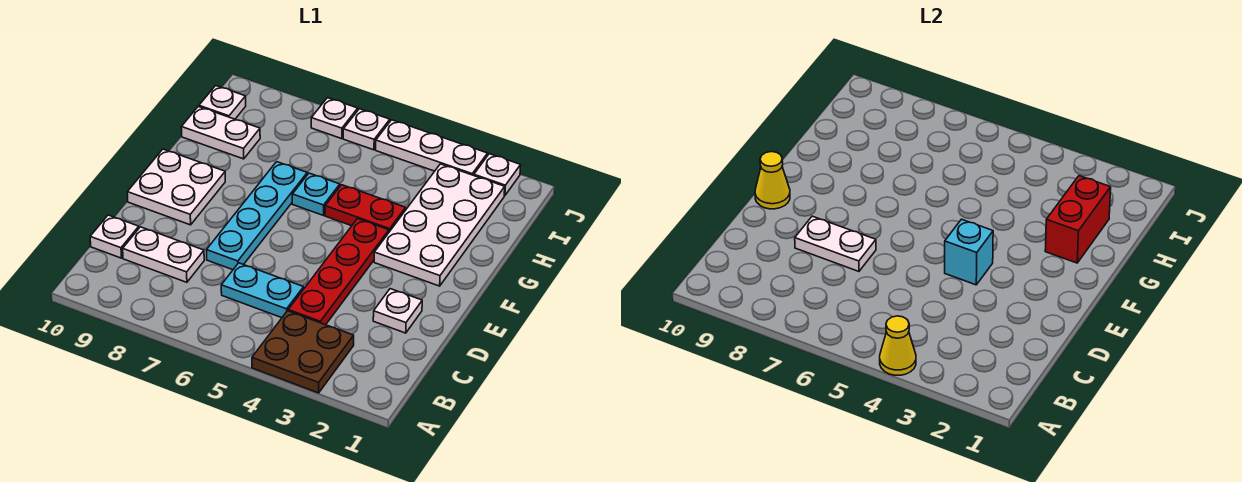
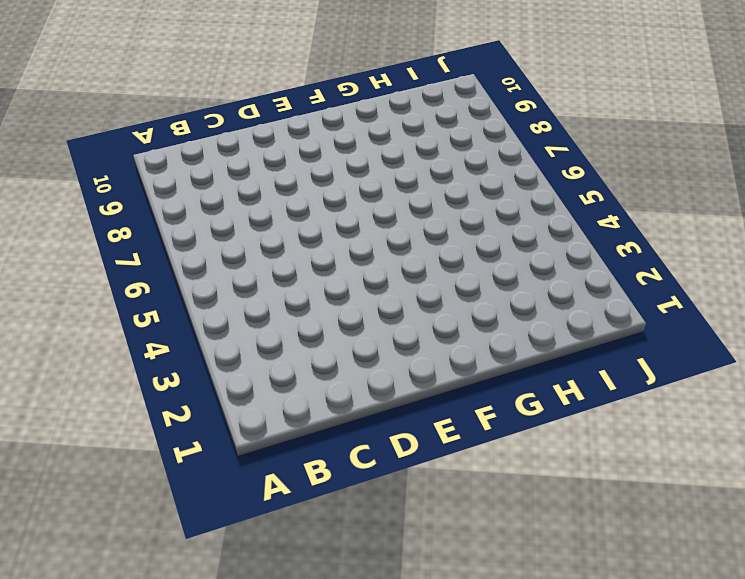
none -> brown plate A3:B4 level 1
none -> red plate C4:F4 level 1
none -> cyan plate C5:C6 level 1

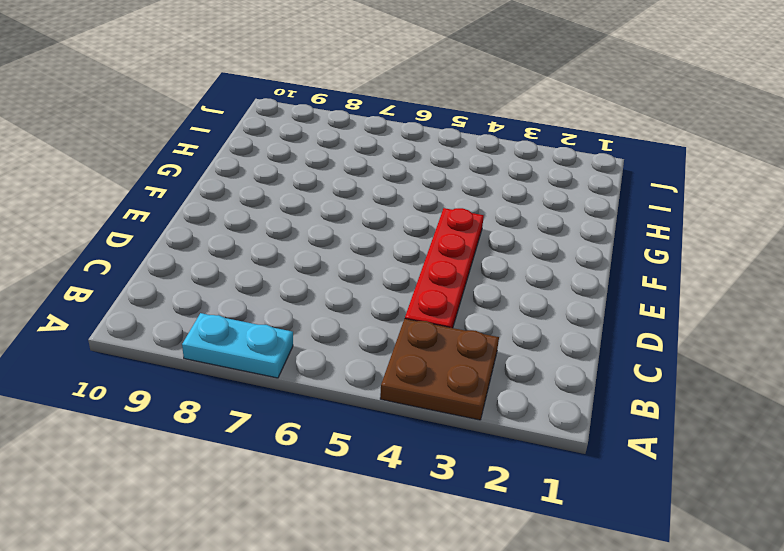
cyan plate A7:A8 level 1 -> cyan plate C5:C6 level 1
none -> white plate C8:C9 level 1
none -> white plate C10 level 1
none -> white plate D2 level 1

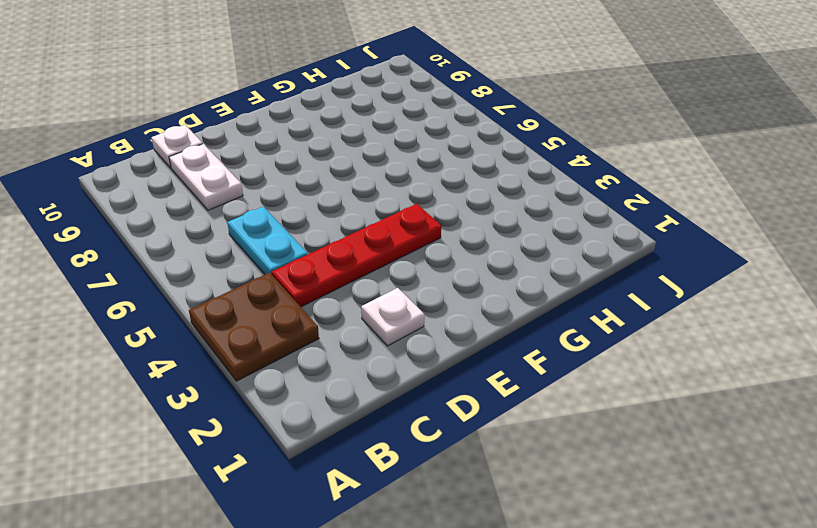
none -> cyan plate D7:G7 level 1
none -> white plate E9:F10 level 1
none -> white plate F2:I3 level 1

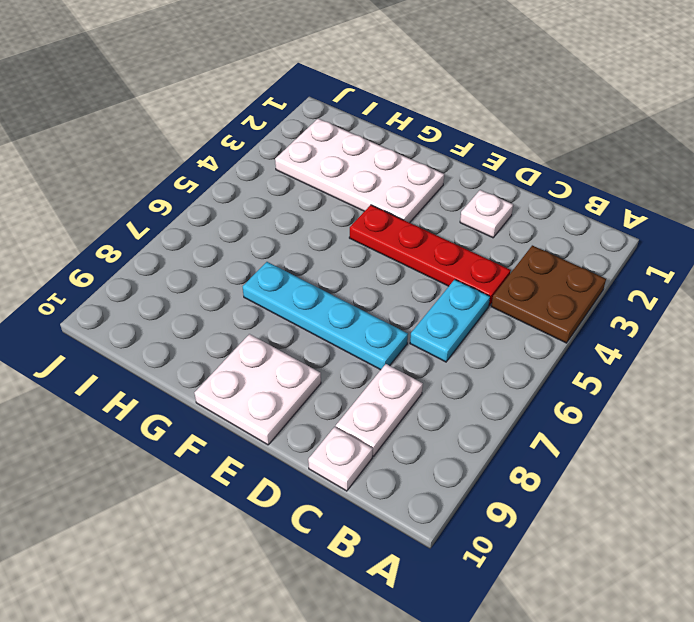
none -> red plate G4:G5 level 1
none -> cyan plate G6 level 1
none -> white plate H9:H10 level 1

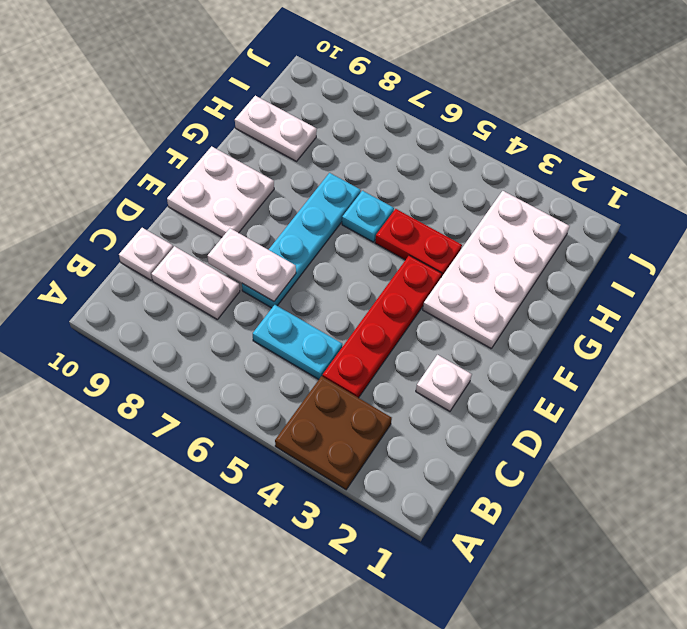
none -> white plate I10 level 1
none -> white plate J2 level 1
none -> white plate J3:J5 level 1

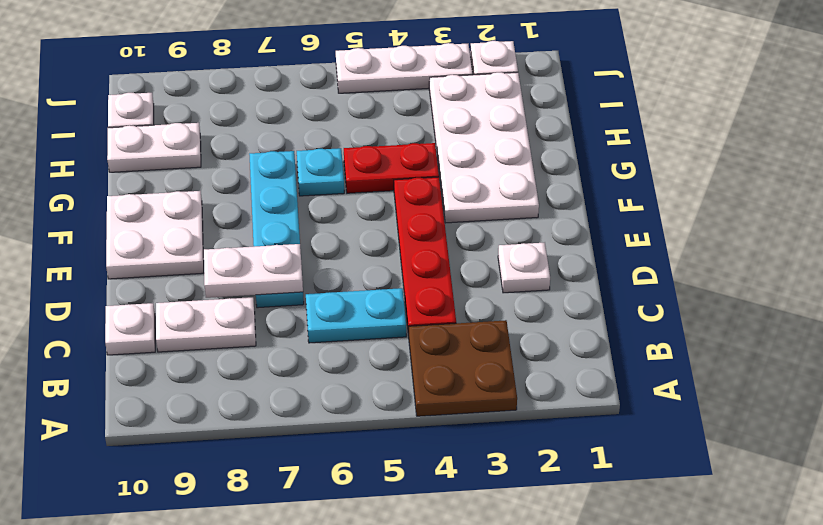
none -> white plate J6 level 1
none -> white plate J7 level 1
none -> yellow cone A4 level 2

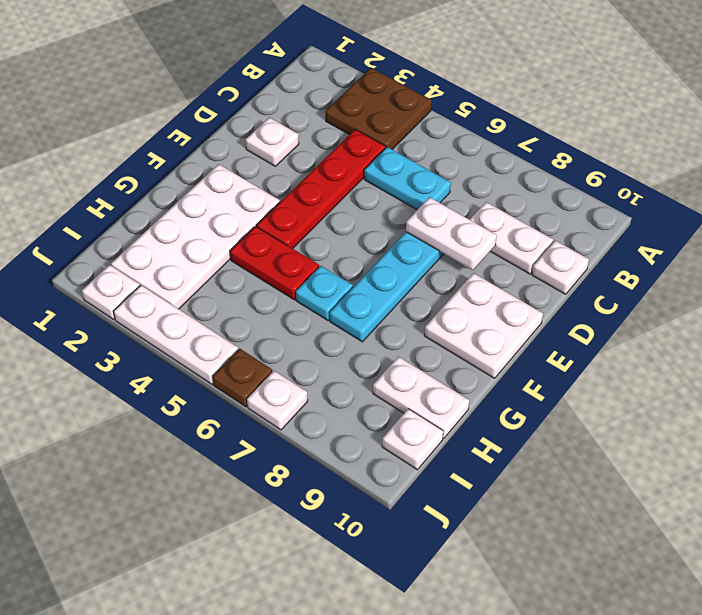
brown plate J6 level 1 -> white plate J6 level 1
none -> yellow cone A4 level 2
none -> cyan brick E4 level 2
none -> yellow cone E10 level 2

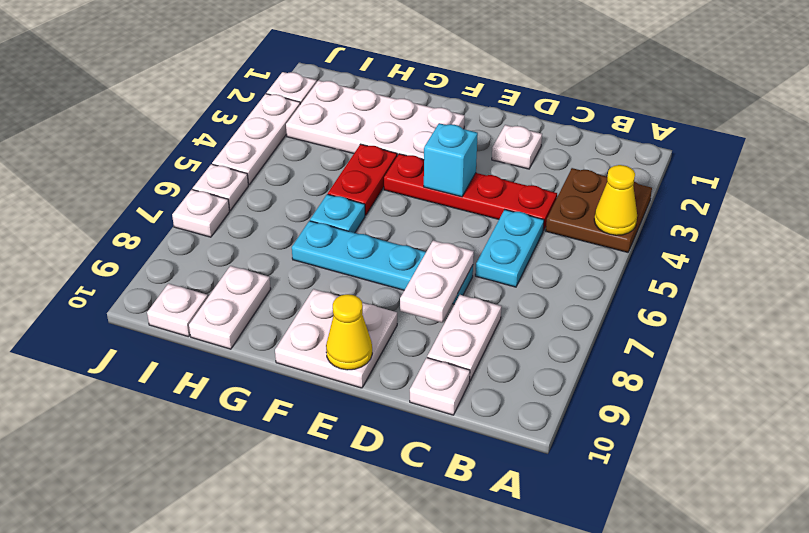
none -> red brick G2:H2 level 2

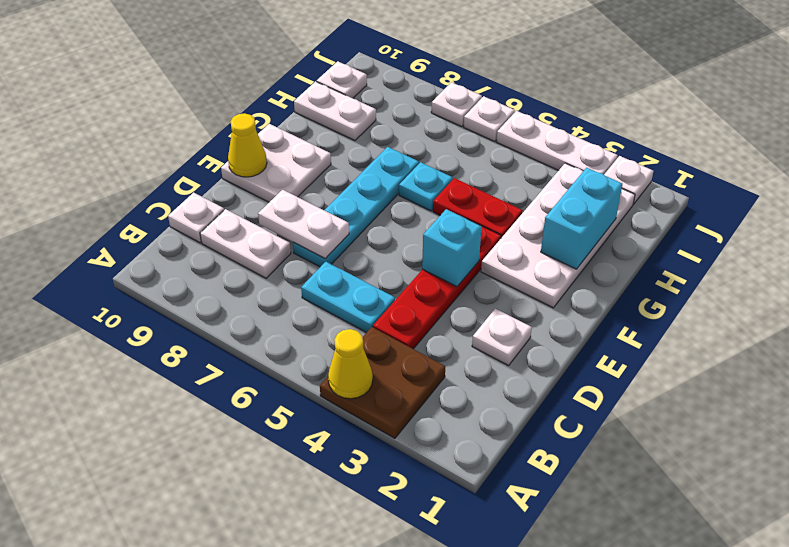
cyan brick G2:H2 level 2 -> red brick G2:H2 level 2

